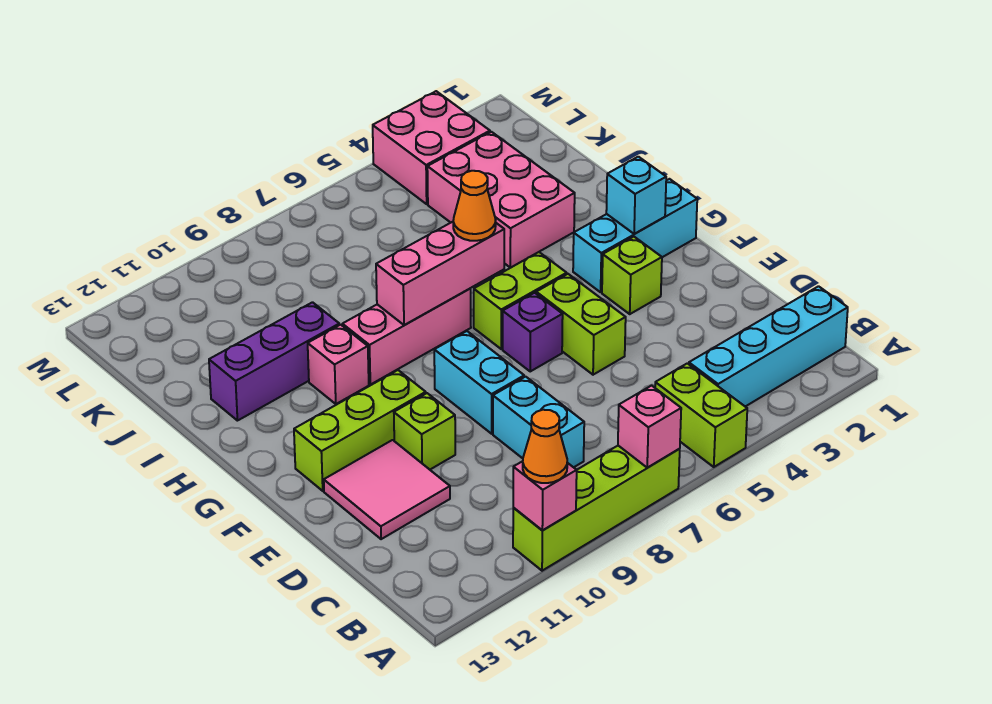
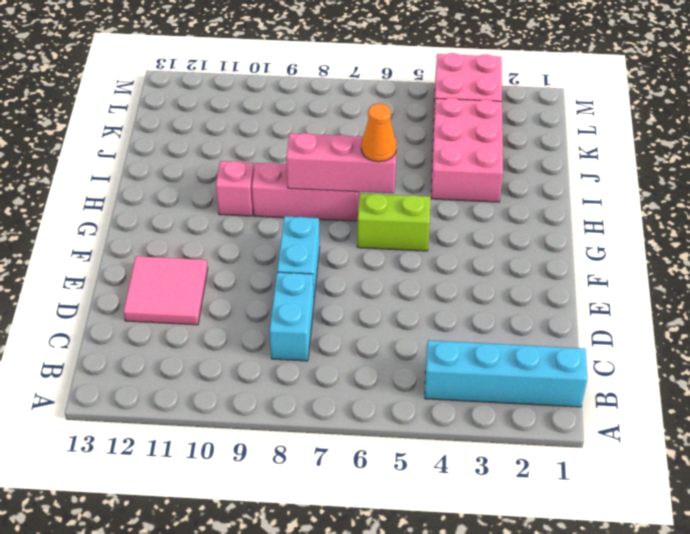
none -> lime brick A5:B5 level 1
none -> lime brick A7:A10 level 1
none -> lime brick E5:F5 level 1

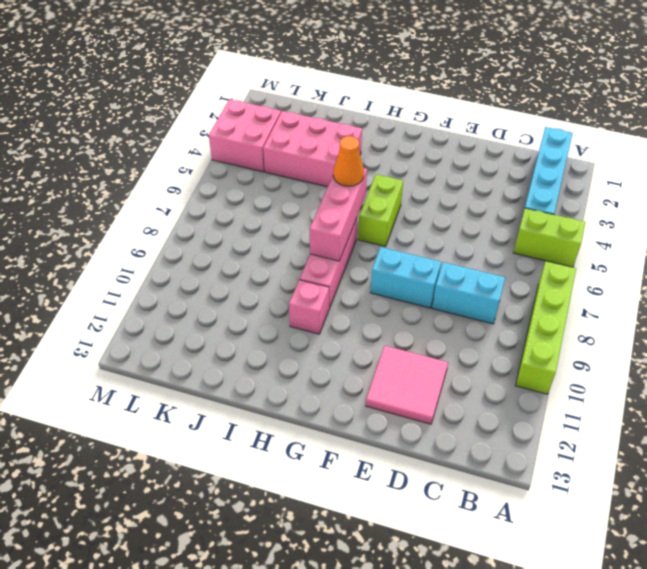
none -> lime brick E5:F5 level 1
none -> lime brick E10 level 1
none -> lime brick F3 level 1

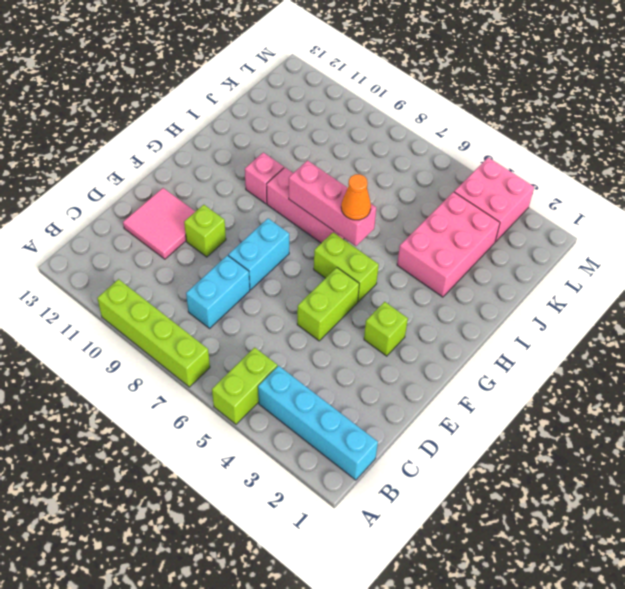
none -> purple brick F6 level 1
none -> lime brick F10:F12 level 1
none -> cyan brick G1:G3 level 1

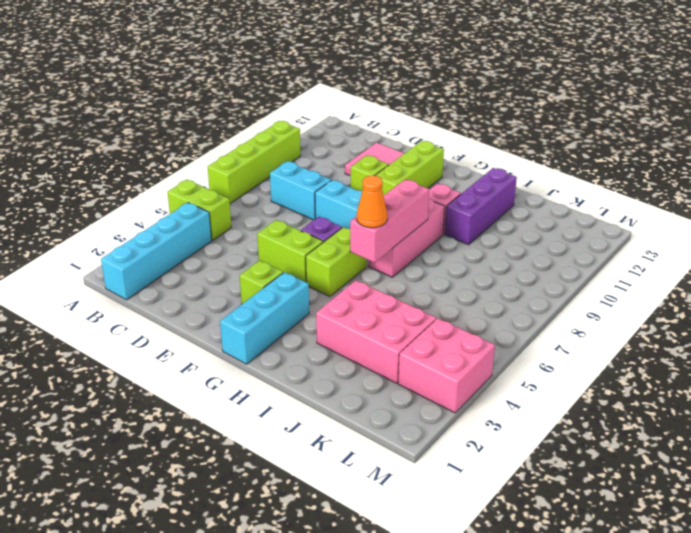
none -> pink brick A7 level 2
none -> pink brick A10 level 2
none -> cyan brick G2 level 2

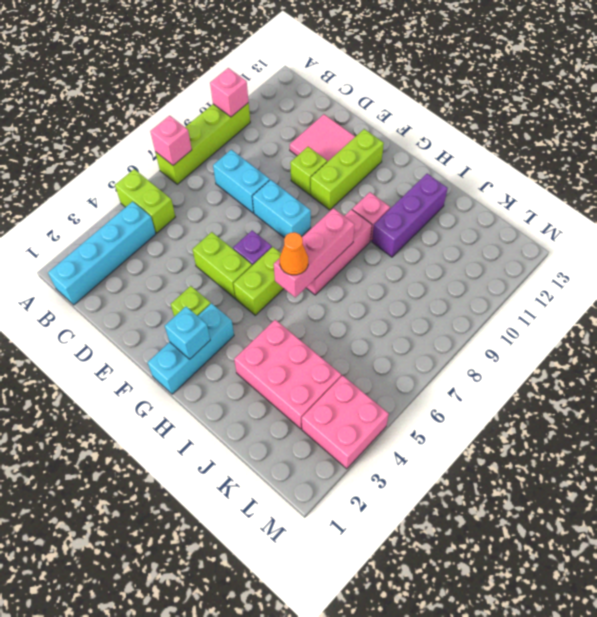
none -> orange cone A10 level 3

